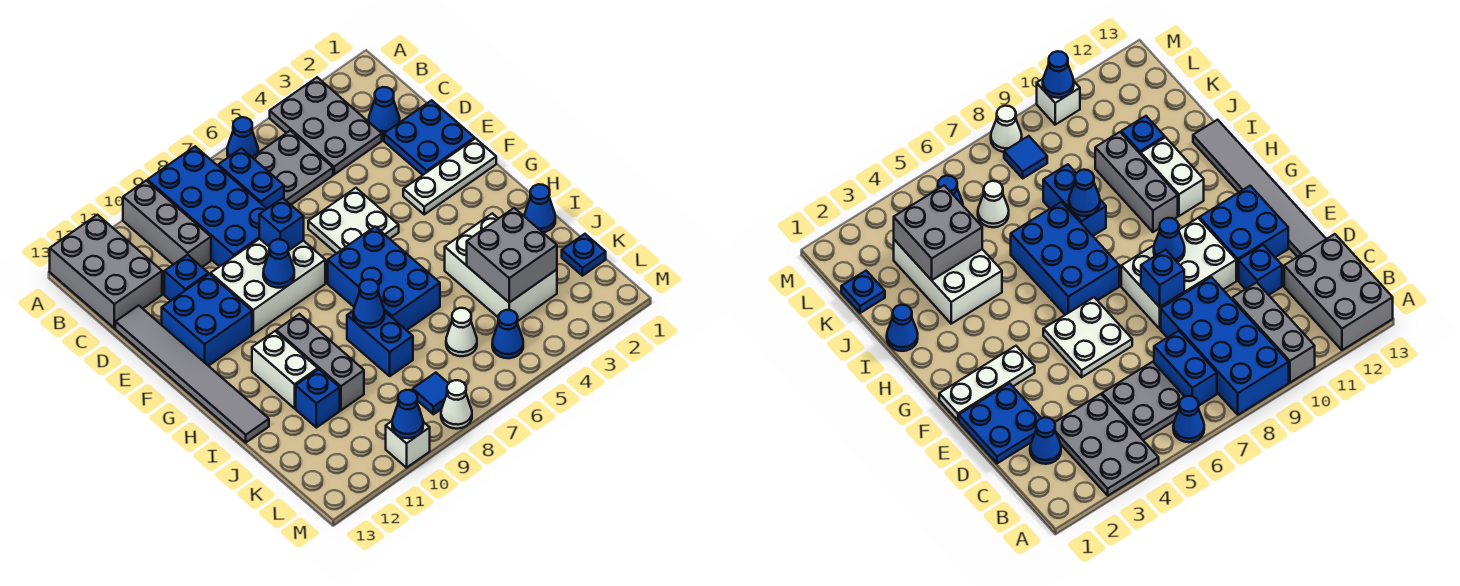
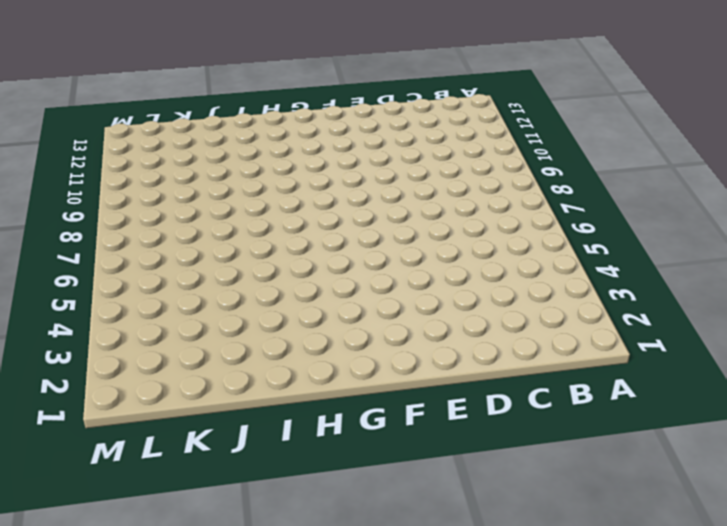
none -> grey plate A3:C4 level 1
none -> blue cone A6 level 1
none -> blue brick A8:D9 level 1
none -> grey brick A10:C10 level 1

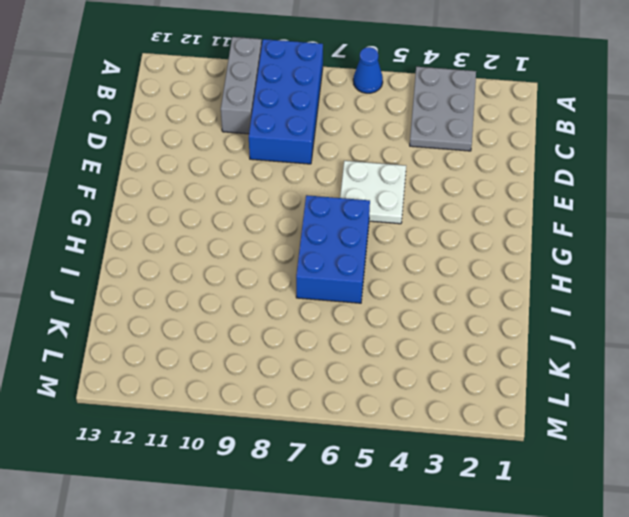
none -> grey brick A12:C13 level 1
none -> grey plate B5:C6 level 1
none -> blue brick B7:C7 level 1
none -> blue cone C2 level 1

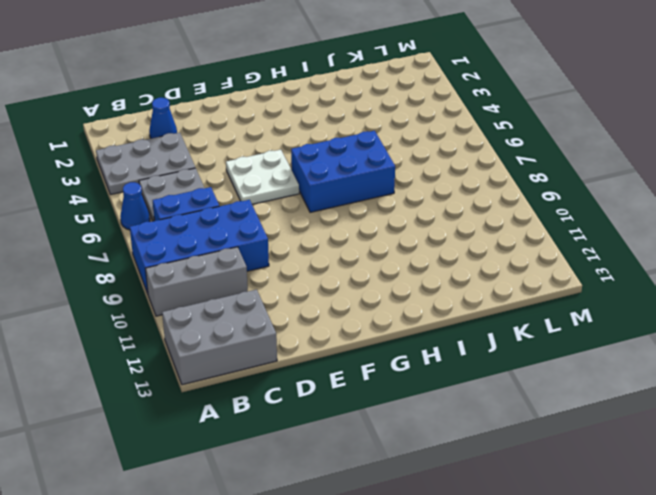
none -> blue plate D1:E2 level 1
none -> blue brick D11 level 1
none -> grey tile D13:I13 level 1
none -> white brick E8:F10 level 1

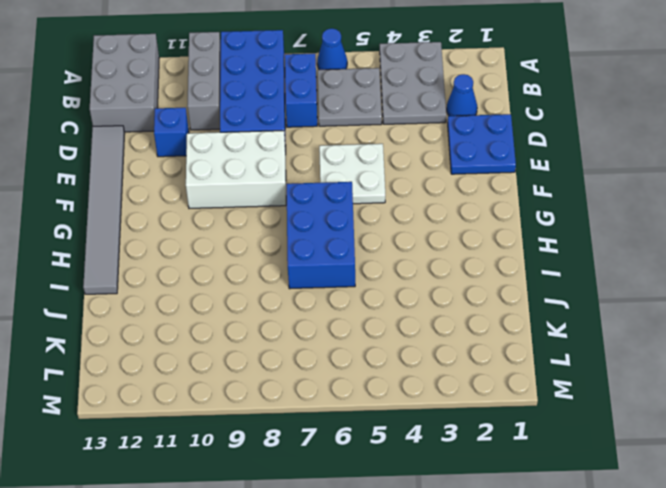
none -> blue brick E11:F12 level 1
none -> white plate F1:F3 level 1
none -> grey brick H10:J10 level 1
none -> white brick H11:I11 level 1

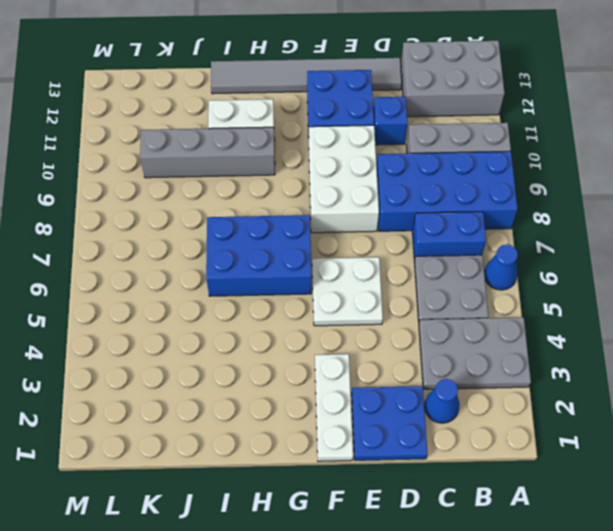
grey brick H10:K10 level 1 -> grey brick H10:J10 level 1
none -> blue cone I1 level 1
none -> white brick I3:K4 level 1
none -> blue brick I8:J8 level 1
none -> blue brick J11 level 1

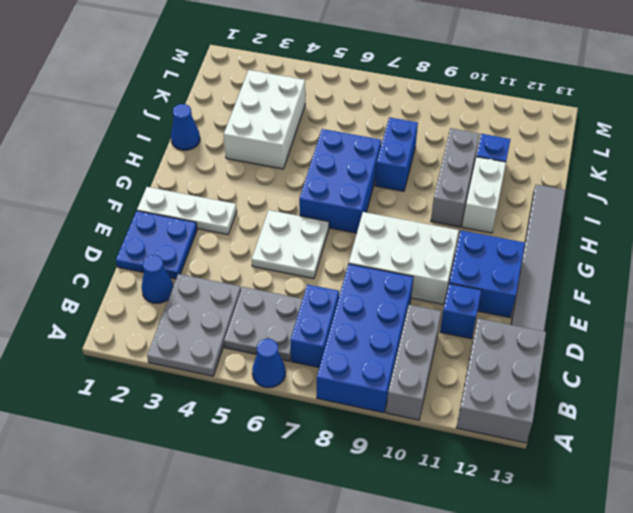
none -> blue plate K1 level 1
none -> white cone K6 level 1
none -> blue cone L5 level 1
none -> blue tile L8 level 1

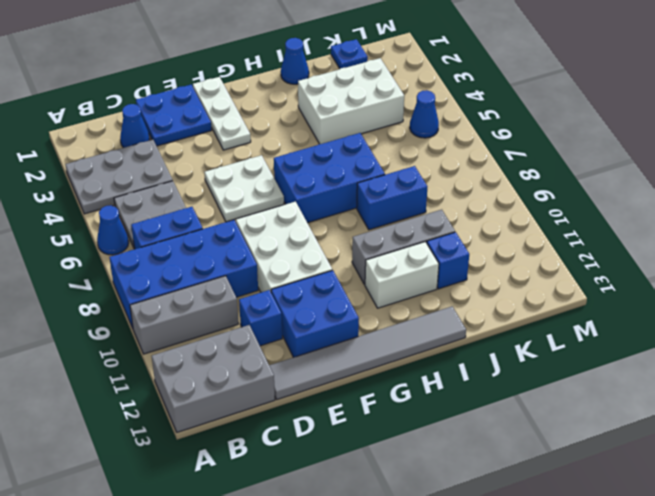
none -> white cone K6 level 1
none -> blue tile L8 level 1
none -> white cone M8 level 1
none -> white brick M10 level 1

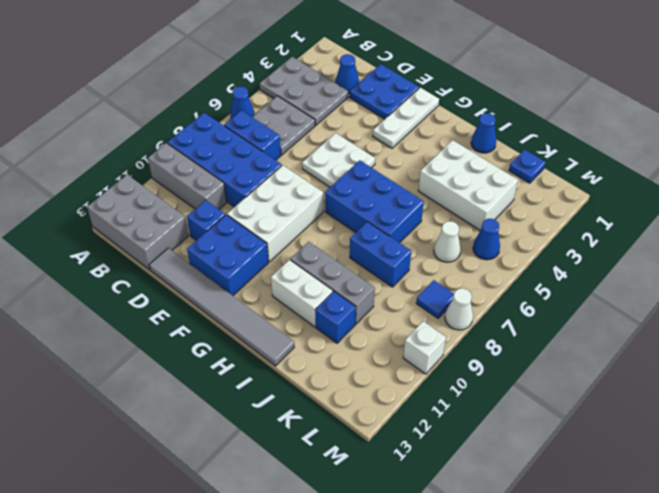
none -> blue brick E8 level 2
none -> blue cone F9 level 2
none -> blue cone I8 level 2
none -> grey brick J3:K4 level 2

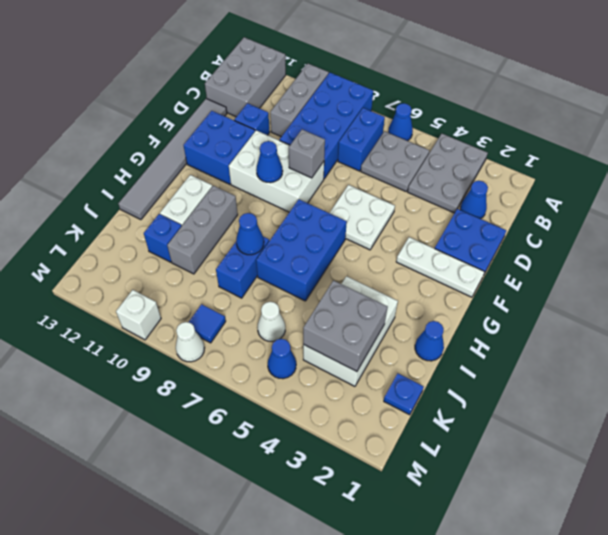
grey brick E8 level 2 -> blue brick E8 level 2
none -> blue cone M10 level 2

